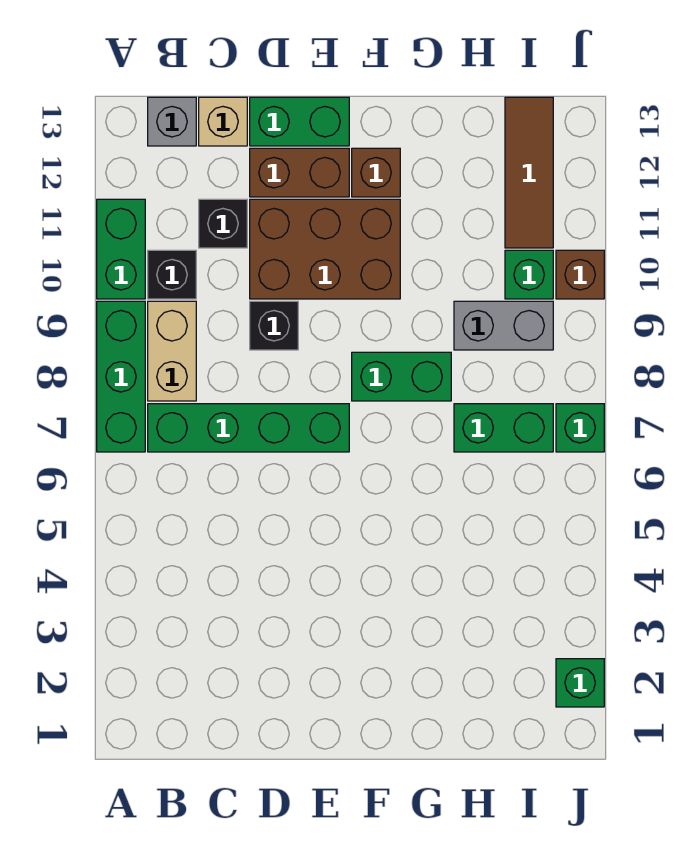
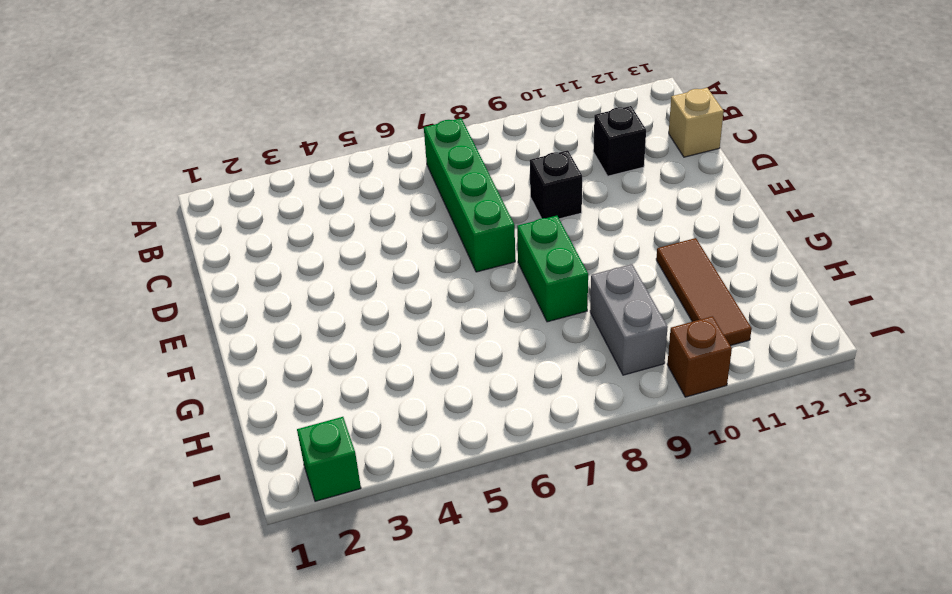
brown tile G11:I11 level 1 -> brown tile I11:I13 level 1
none -> green brick A7:A9 level 1
none -> green brick A10:A11 level 1
none -> tan brick B8:B9 level 1

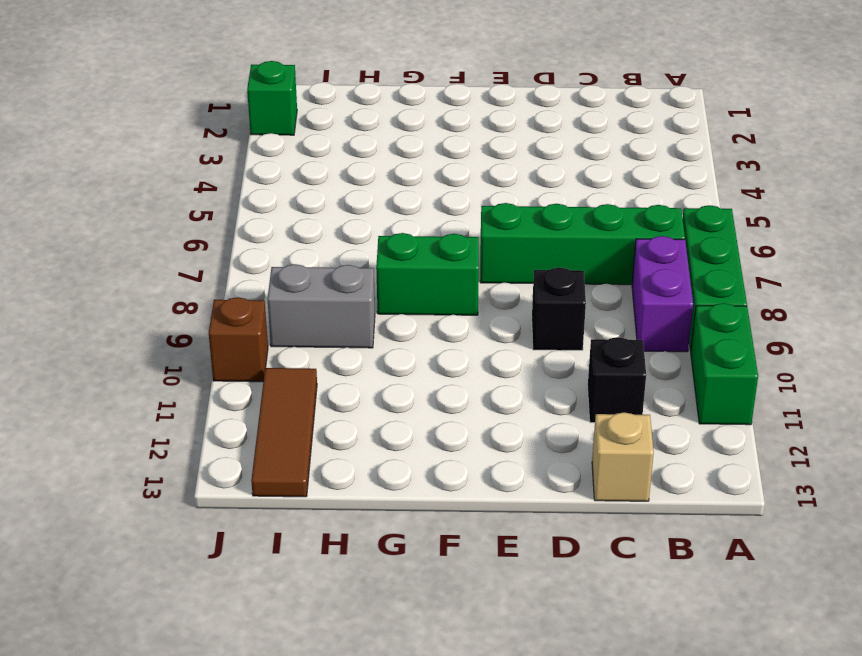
purple brick B8:B9 level 1 -> tan brick B8:B9 level 1
none -> black brick B10 level 1
none -> grey brick B13 level 1
none -> brown brick D10:F11 level 1

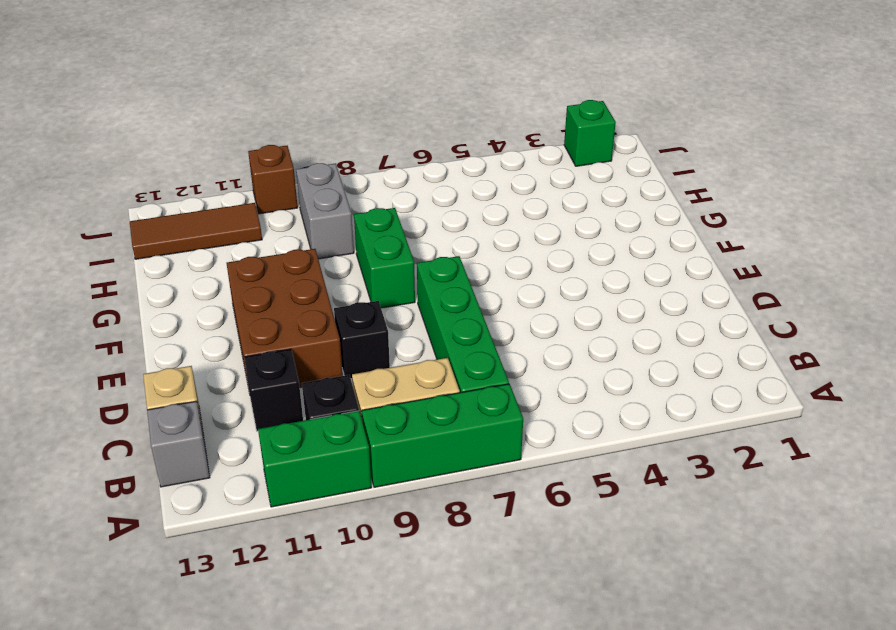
none -> brown brick D12:E12 level 1
none -> green brick D13:E13 level 1
none -> brown brick F12 level 1

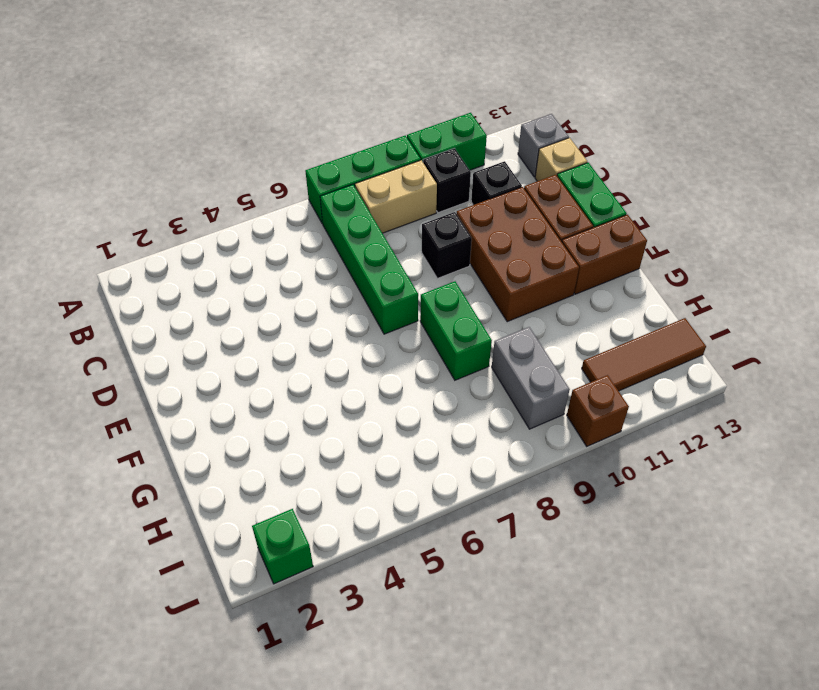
brown brick F12:F13 level 1 -> brown brick F12 level 1
none -> green brick H7:I7 level 1
none -> green brick I10 level 1
none -> green brick J7 level 1

